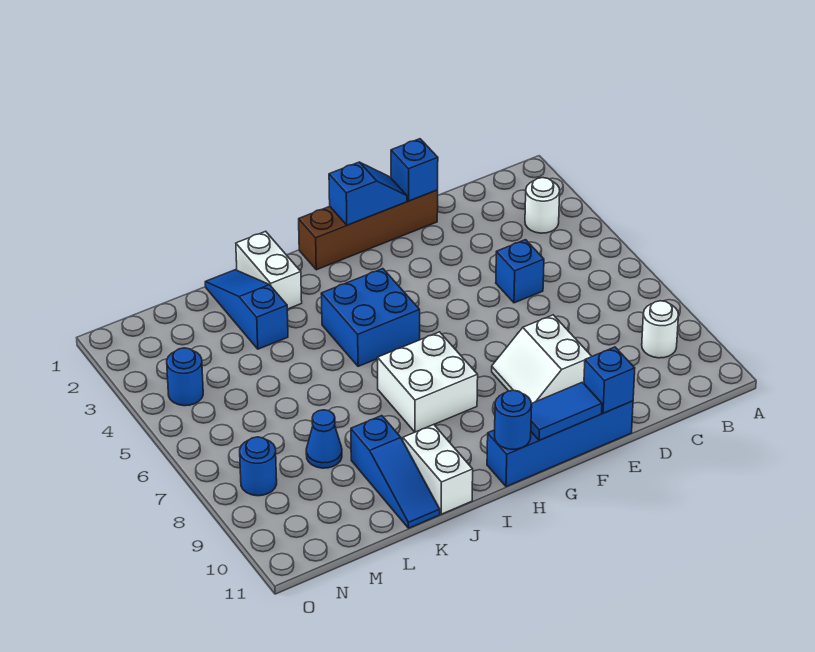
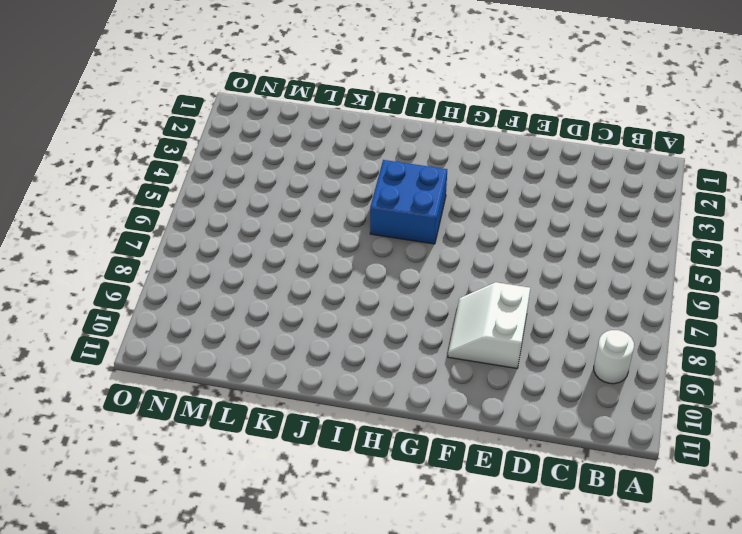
none -> white round brick B3 level 1
none -> blue brick D5 level 1
none -> brown brick E1:H1 level 1

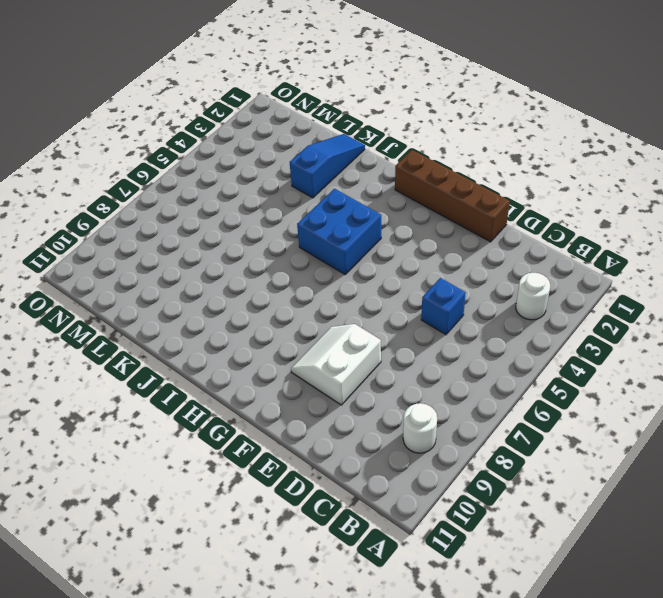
none -> blue brick E11:H11 level 1
none -> white brick H7:I8 level 1
none -> white brick J1:J2 level 1

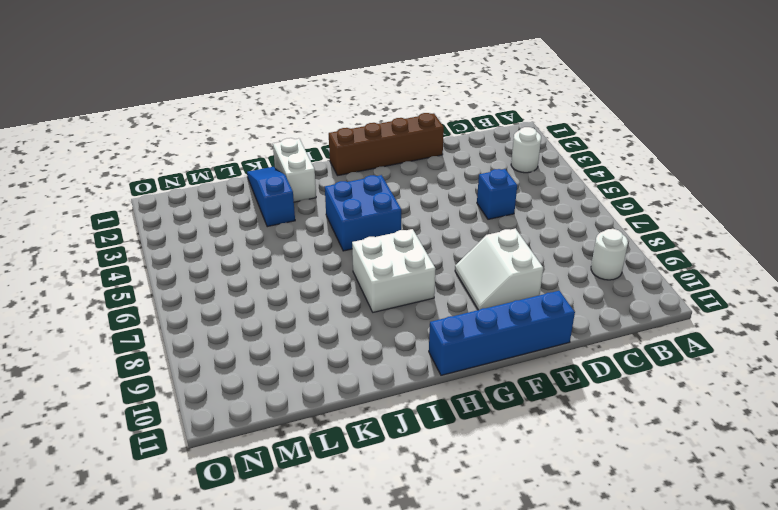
none -> white brick J10:J11 level 1
none -> blue slope K9:K11 level 1 top 9
none -> blue cone L8 level 1

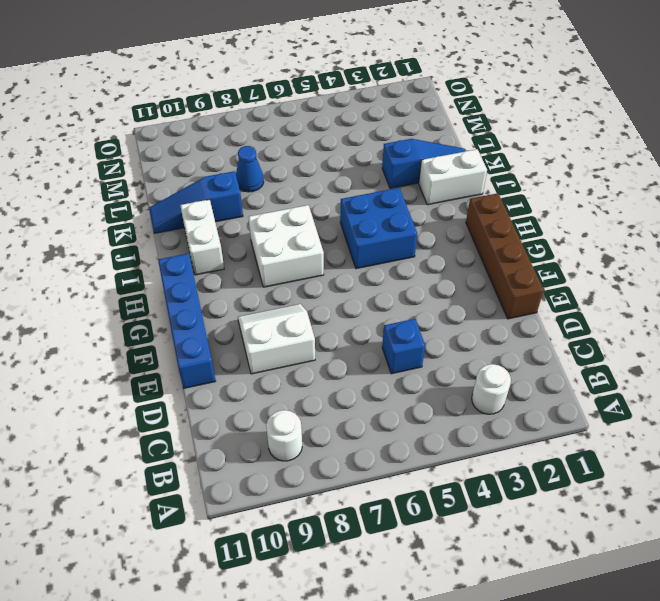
white brick I10:J10 level 1 -> white brick J10:J11 level 1
none -> blue round brick N4 level 1
none -> blue round brick N8 level 1
none -> blue brick E1 level 2

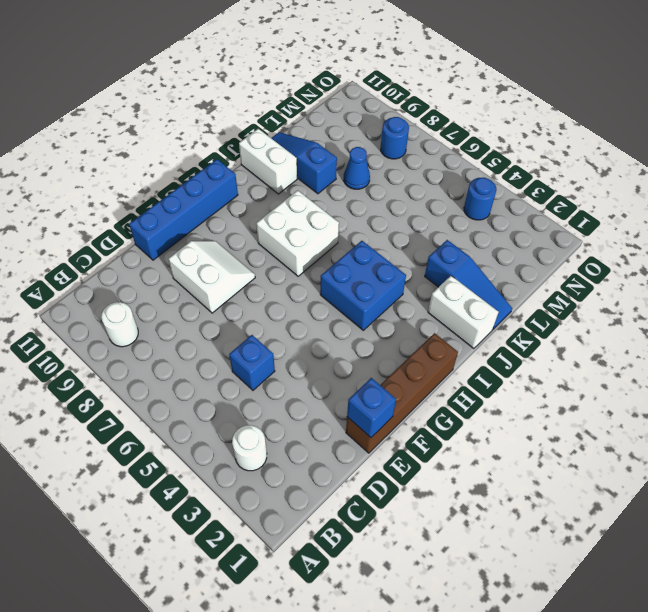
none -> blue brick E11 level 2
none -> blue slope F1:G1 level 2 top G
none -> blue tile F11:G11 level 2

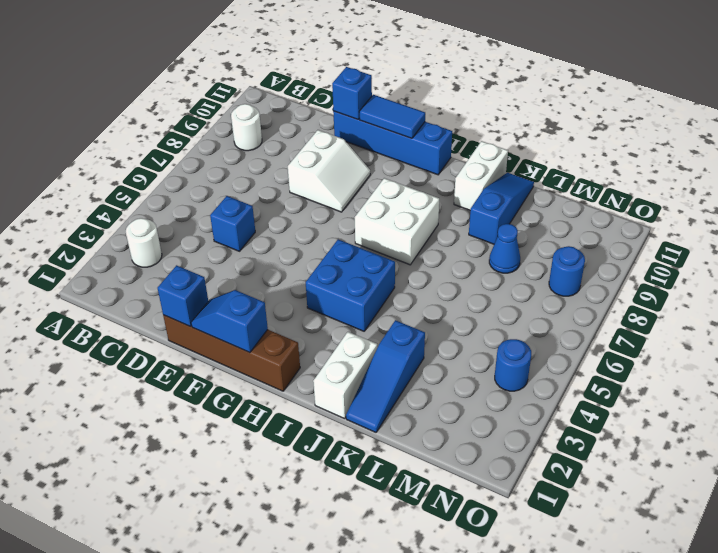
none -> blue round brick H11 level 2

